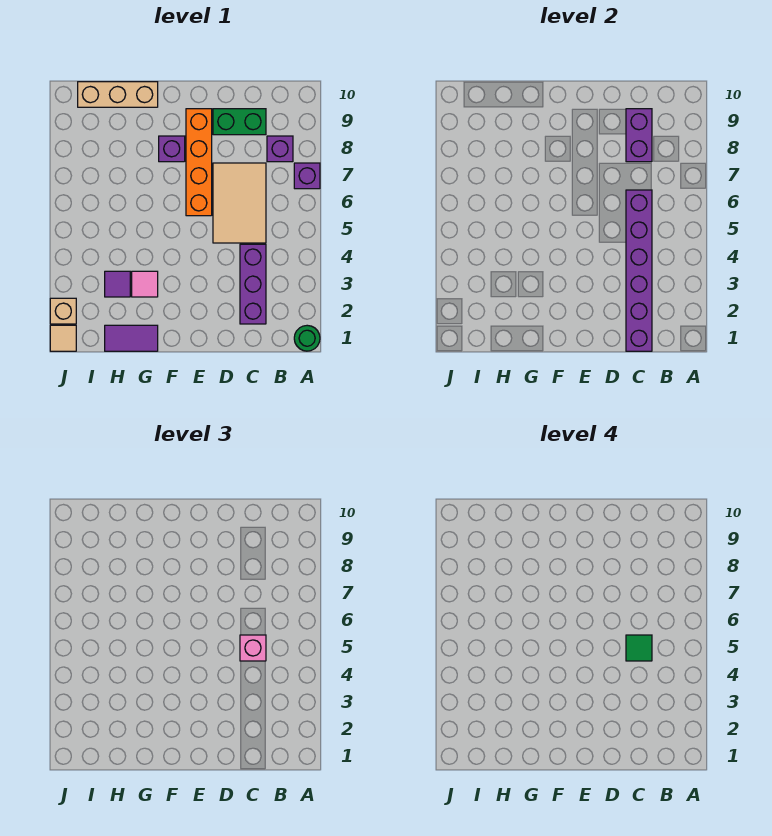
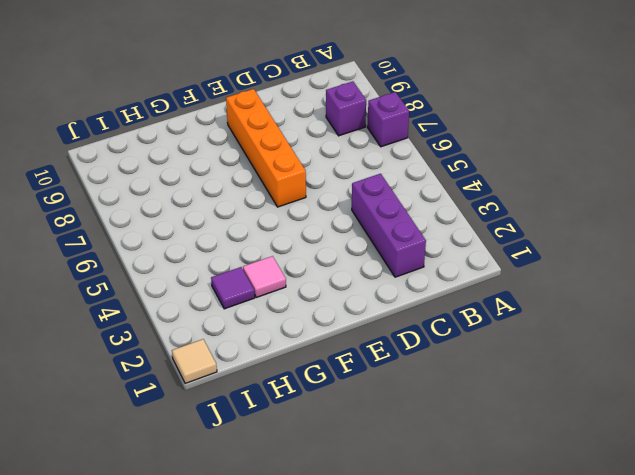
none -> green round brick A1 level 1
none -> tan tile C5:D7 level 1
none -> green brick C9:D9 level 1

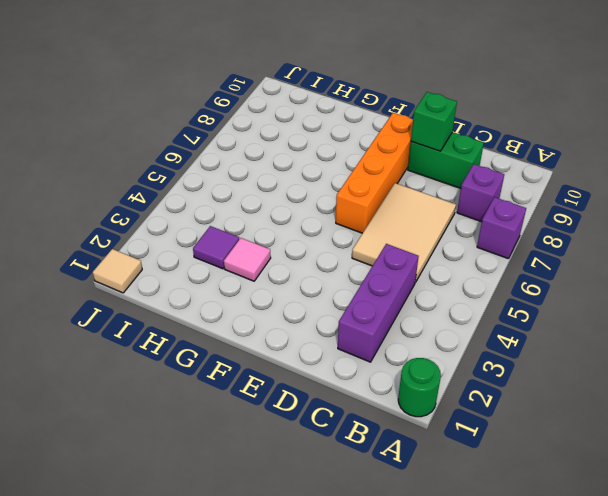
green brick D9 level 2 -> none
none -> purple brick F8 level 1
none -> purple tile G1:H1 level 1
none -> tan brick G10:I10 level 1

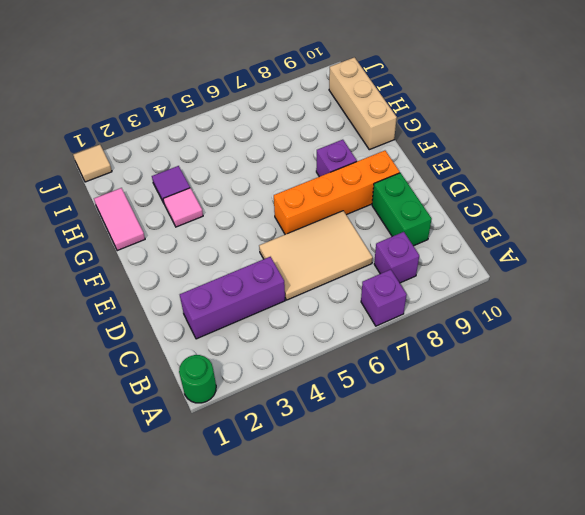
pink tile G1:H1 level 1 -> purple tile G1:H1 level 1
none -> tan brick J2 level 1
none -> purple brick C1:C6 level 2
none -> purple brick C8:C9 level 2

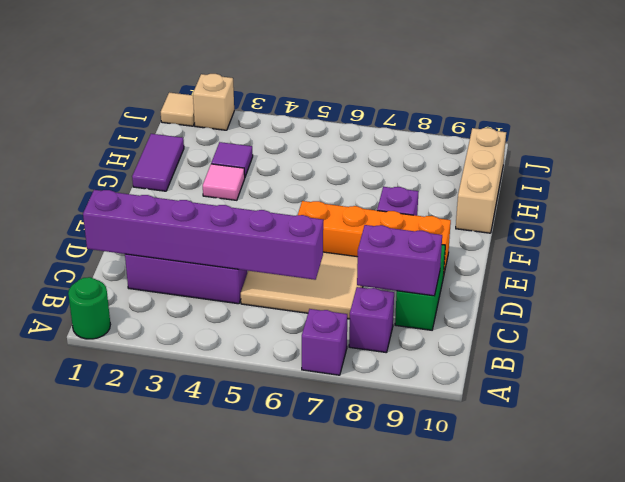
none -> pink brick C5 level 3
none -> green tile C5 level 4

